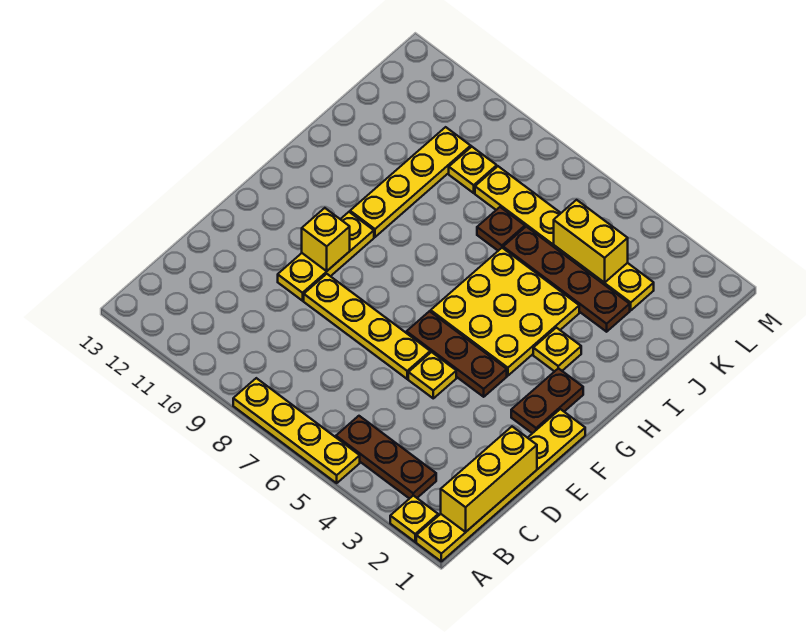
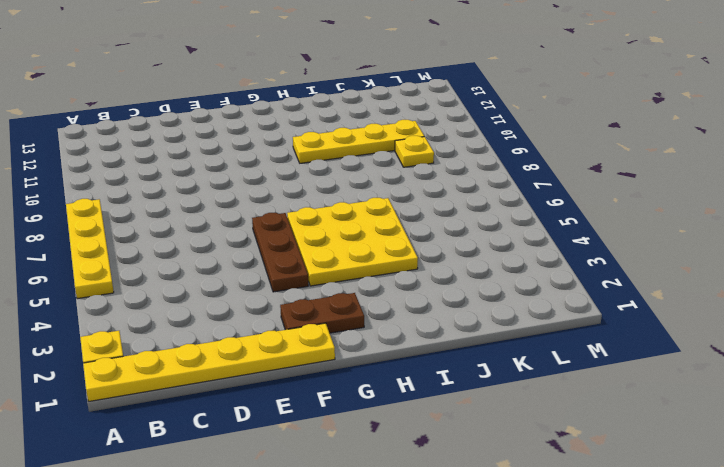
none -> brown plate B3:B5 level 1
none -> yellow plate E5 level 1
none -> yellow plate E6:E9 level 1

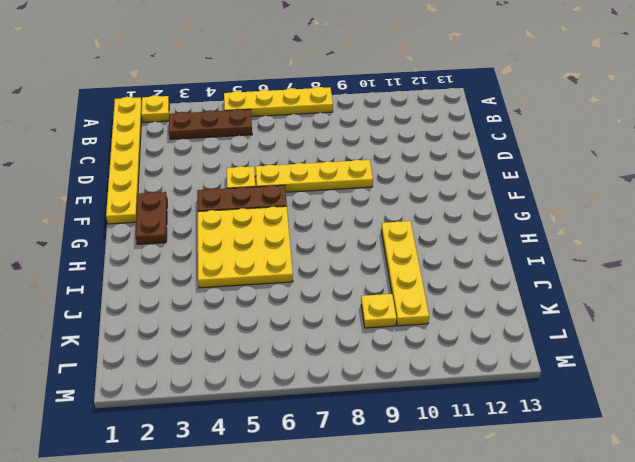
none -> yellow plate E10:G10 level 1
none -> yellow plate H3 level 1
none -> brown plate J3:J6 level 1

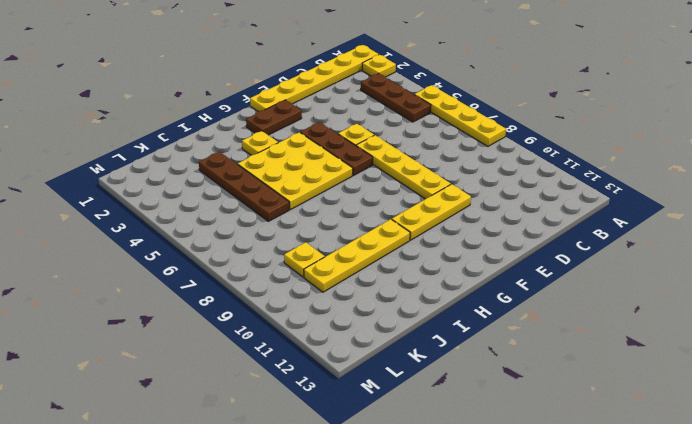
none -> brown plate J7 level 1
none -> yellow plate K3:K8 level 1
none -> yellow brick B1:D1 level 2

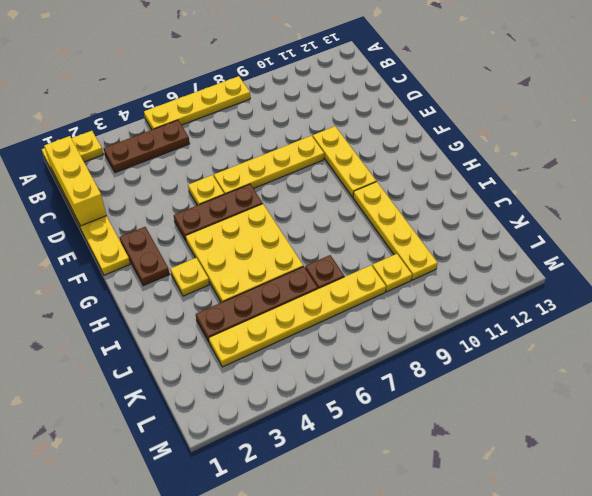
none -> yellow brick F10 level 2
none -> yellow brick K4:K5 level 2

